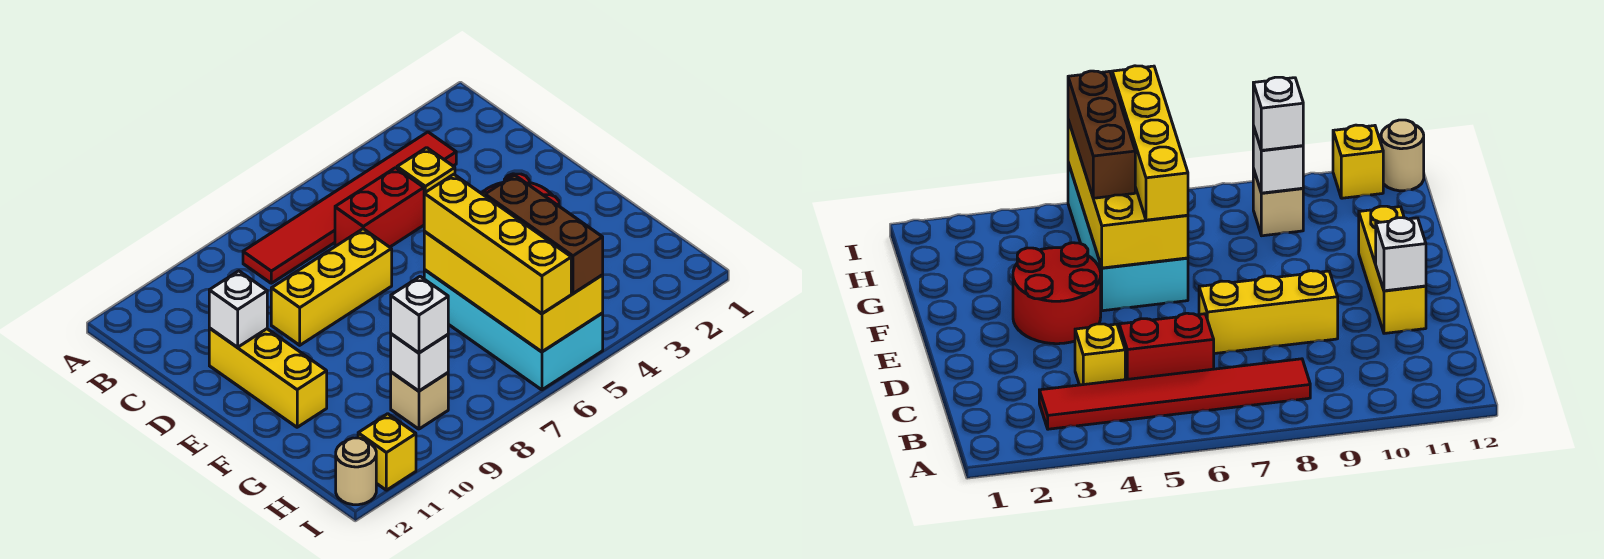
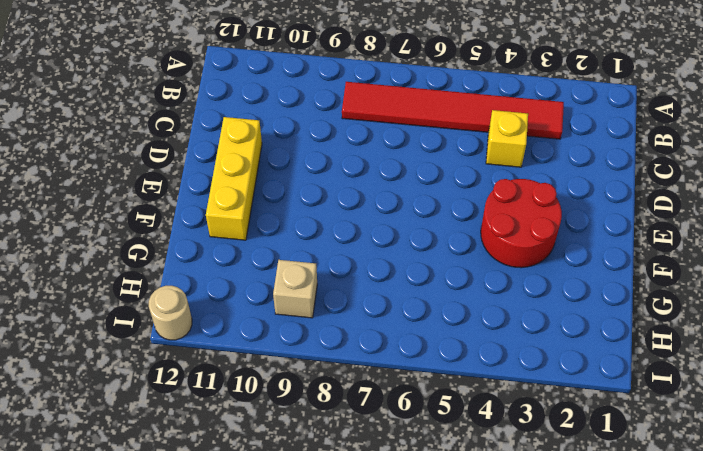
none -> red brick C5:C6 level 1
none -> yellow brick D7:D9 level 1
none -> cyan brick F5:I6 level 1

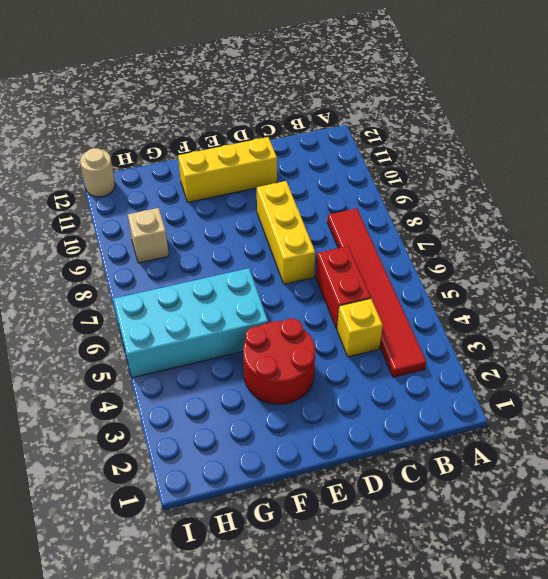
none -> yellow brick I11 level 1
none -> white brick D11 level 2
none -> yellow brick F5:I6 level 2

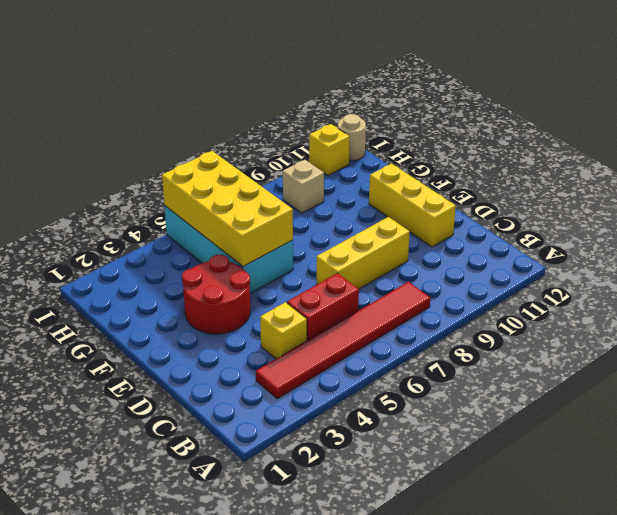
none -> white brick D11 level 2
none -> white brick H9 level 2
none -> yellow brick F6:I6 level 3

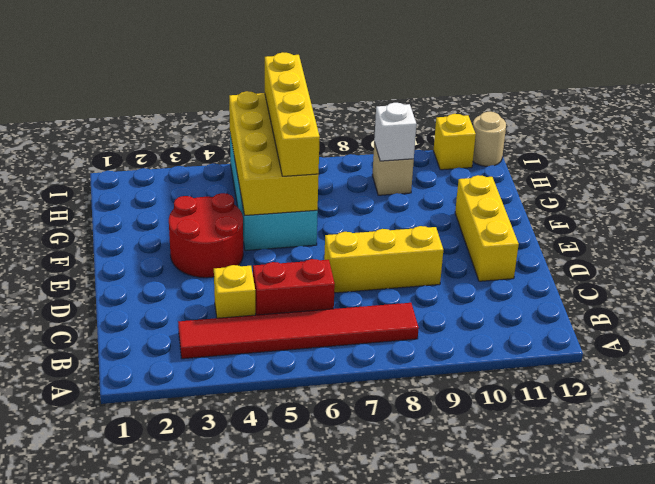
none -> white brick D11 level 2
none -> brown brick G5:I5 level 3
none -> white brick H9 level 3

